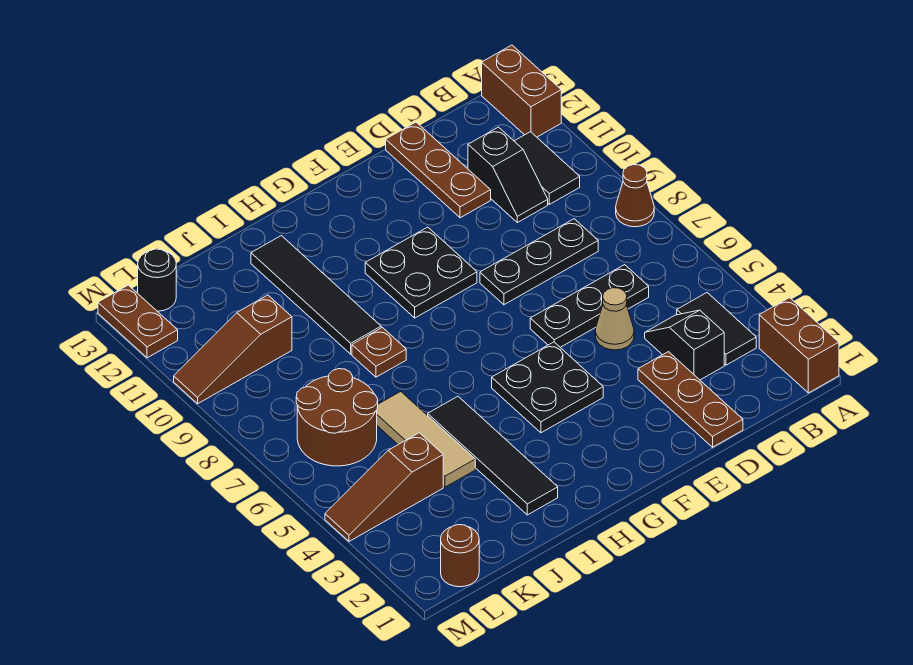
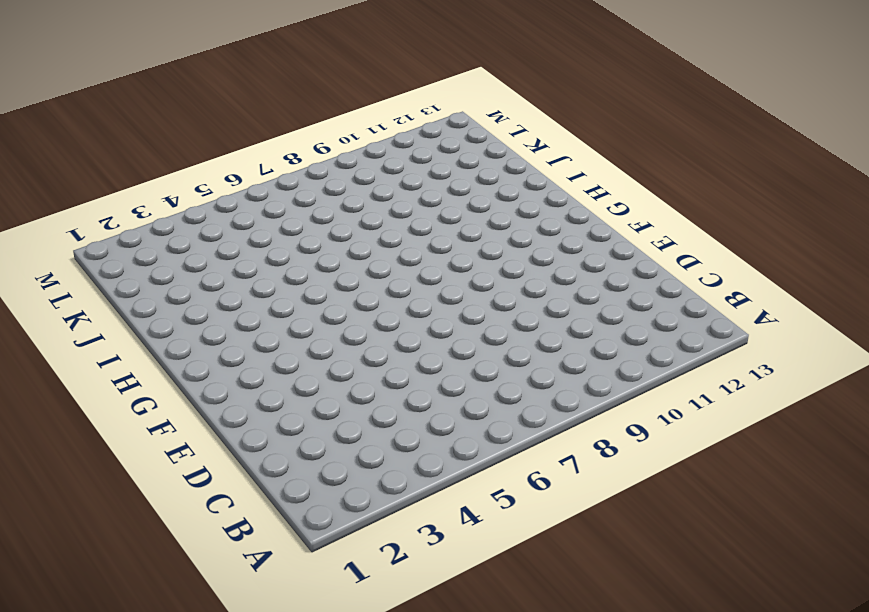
none -> brown brick A1:A2 level 1
none -> brown cone A8 level 1
none -> brown brick A12:A13 level 1

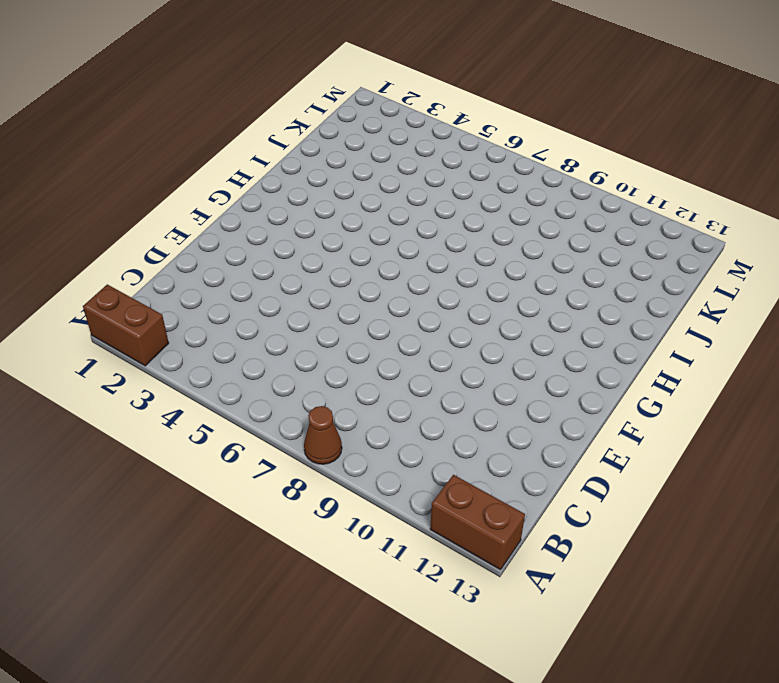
none -> black tile B3:B4 level 1
none -> black tile B10:B11 level 1
none -> black slope C3:C4 level 1 top 3

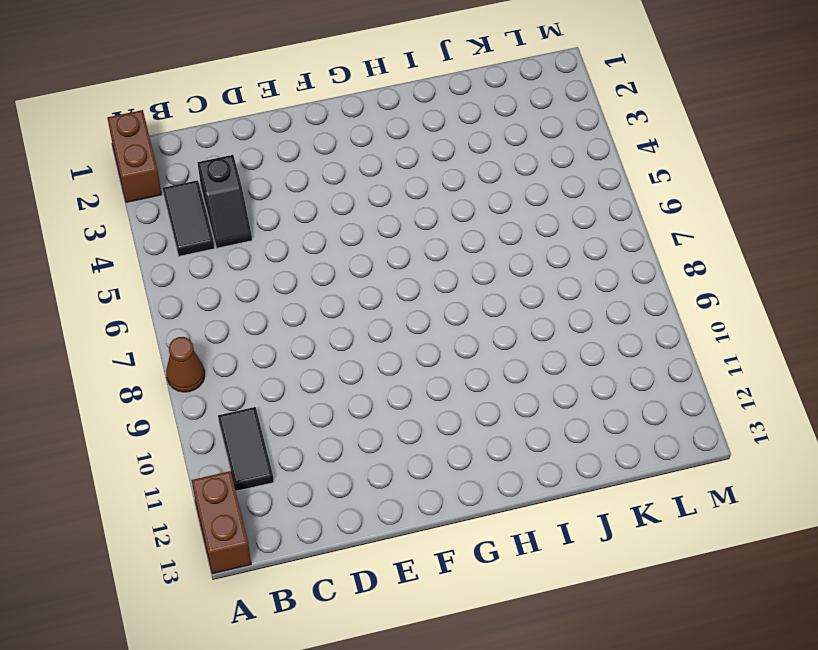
none -> black plate C6:E6 level 1
none -> black plate C8:E8 level 1
none -> black slope C10:C11 level 1 top 11

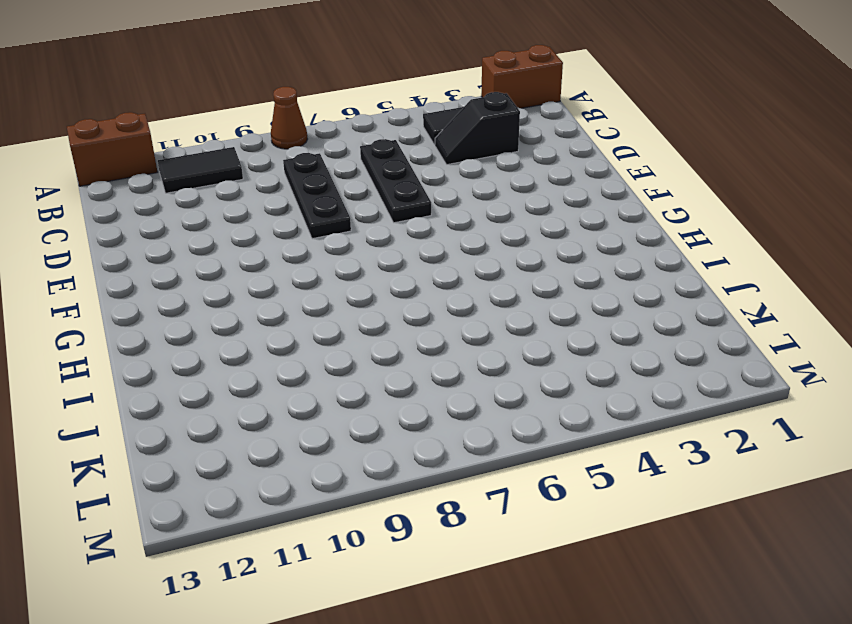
none -> black slope C10:C11 level 1 top 11
none -> brown plate D1:D3 level 1
none -> tan cone D5 level 1

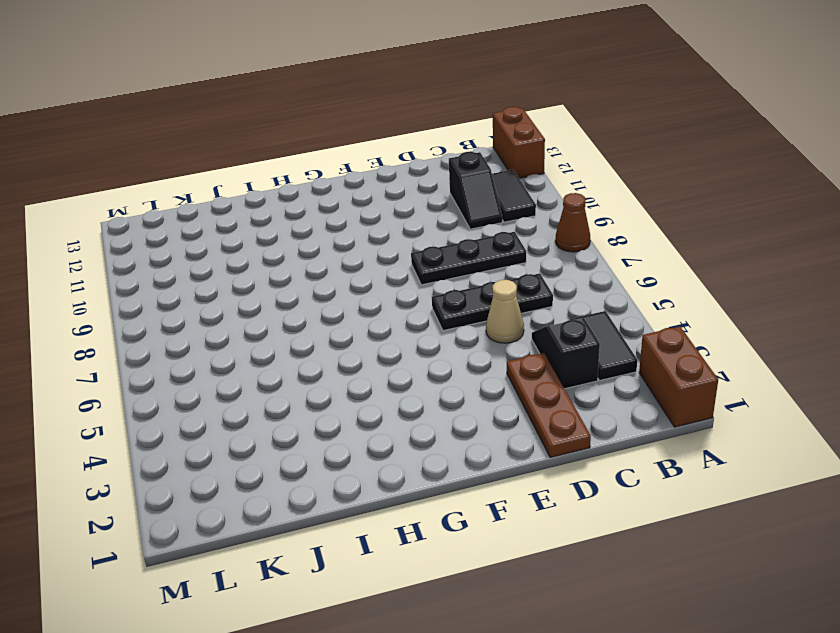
none -> brown plate D11:D13 level 1
none -> black plate F4:G5 level 1
none -> black plate F9:G10 level 1

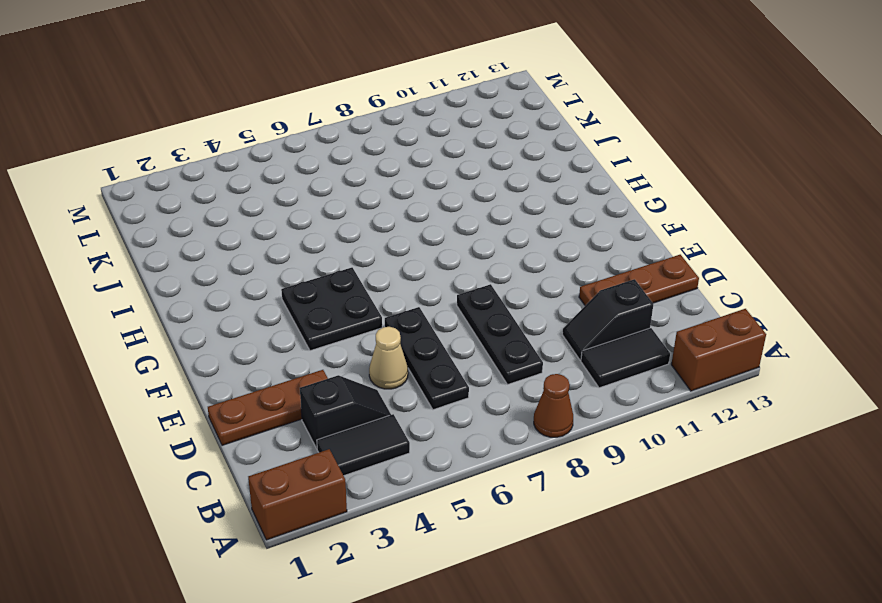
none -> black plate F9:G10 level 1
none -> black tile I2:I5 level 1
none -> brown plate I8 level 1

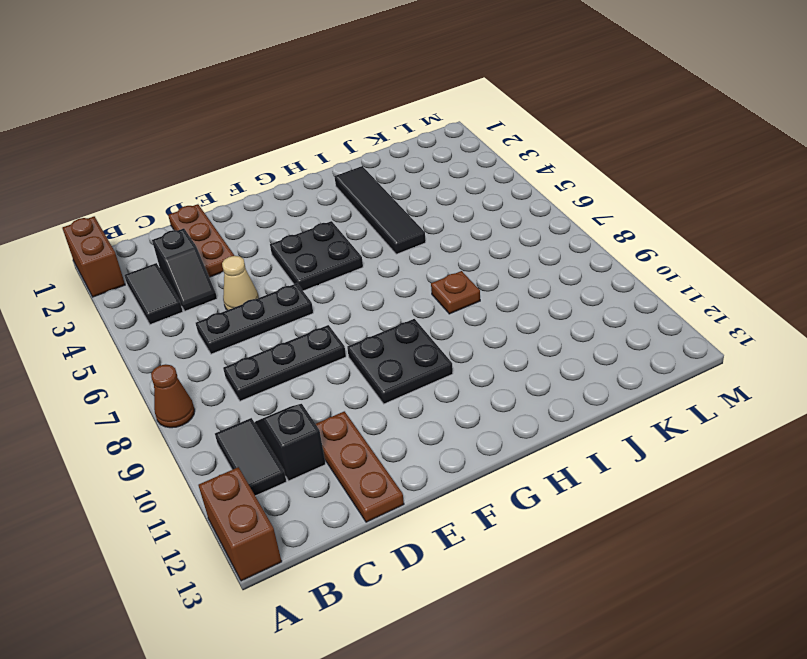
none -> black tile I9:I12 level 1
none -> tan tile J4:J6 level 1
none -> brown slope K4:M4 level 1 top K

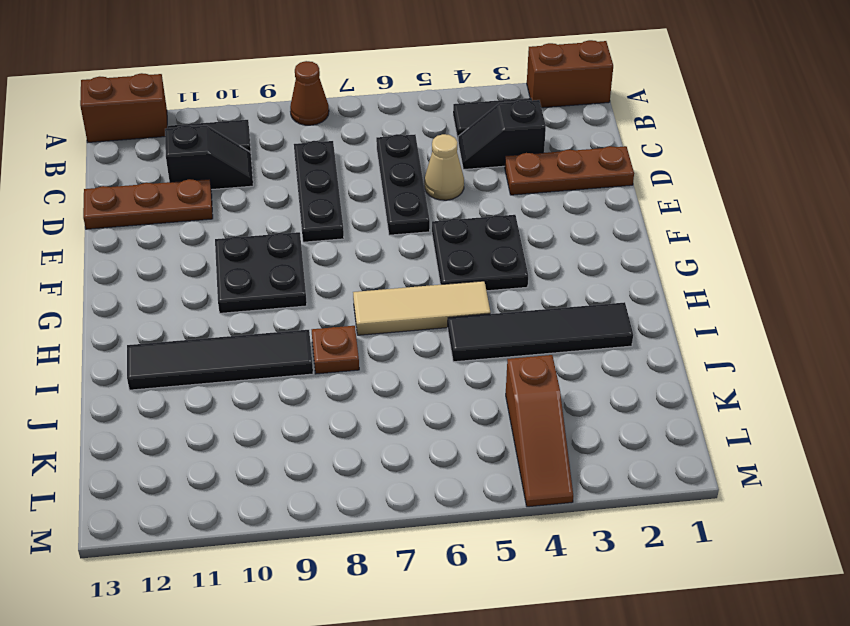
tan tile H5:H7 level 1 -> tan tile J4:J6 level 1
none -> brown round brick K6:L7 level 1
none -> brown slope K10:M10 level 1 top K
none -> brown round brick L1 level 1

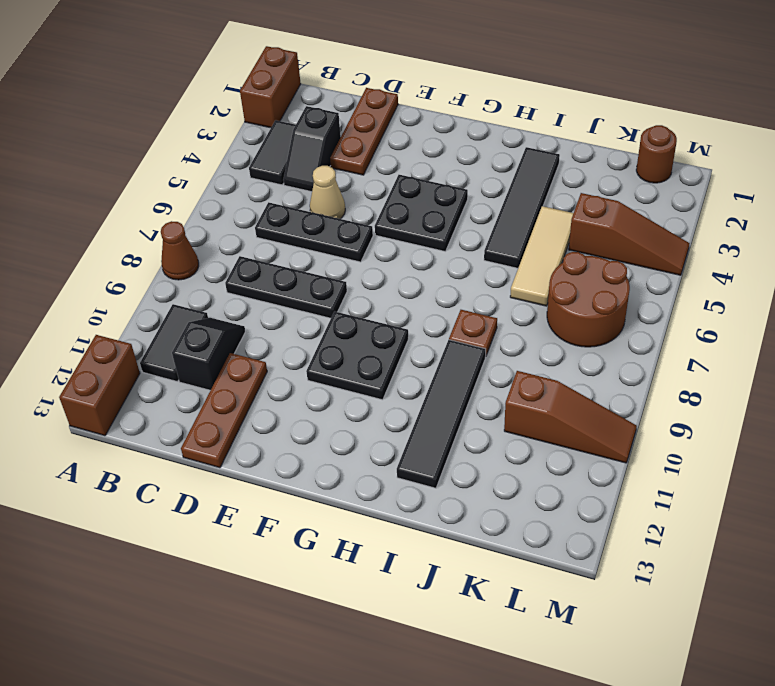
none -> black round brick L13 level 1
none -> brown plate M12:M13 level 1

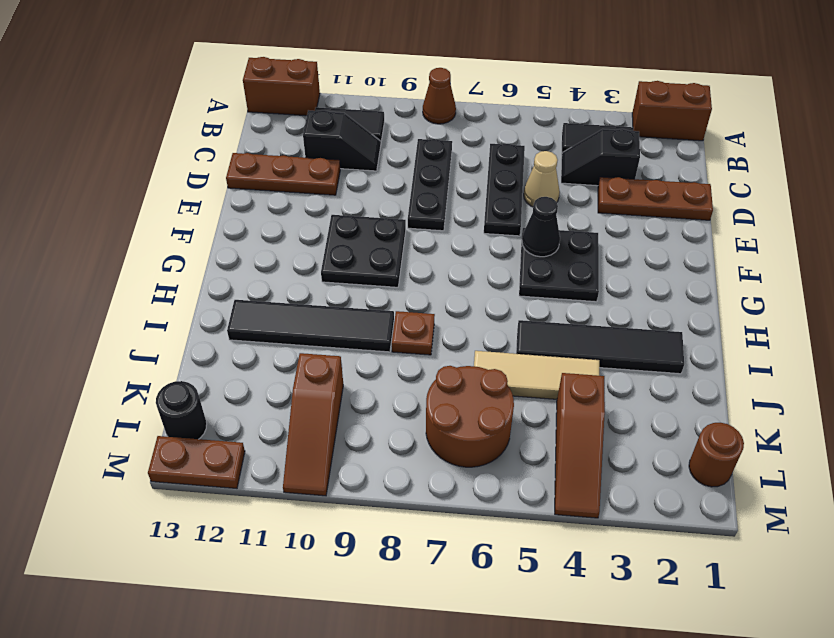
black cone F5 level 2 -> none

